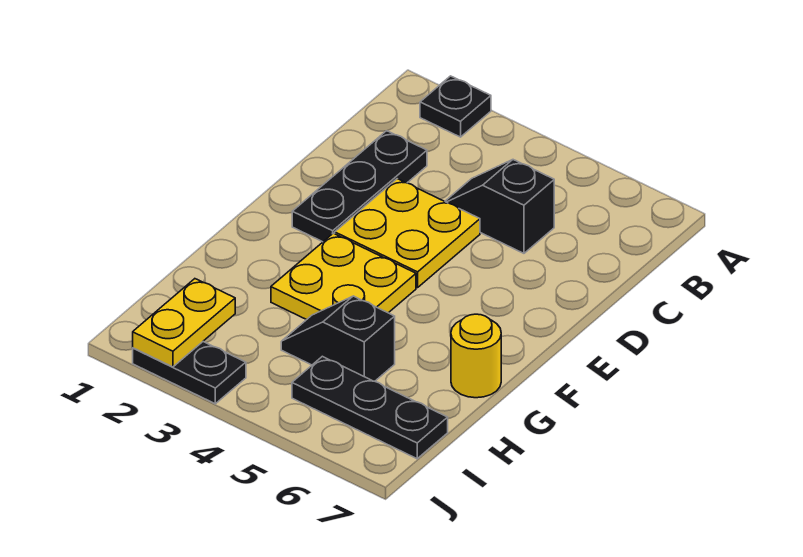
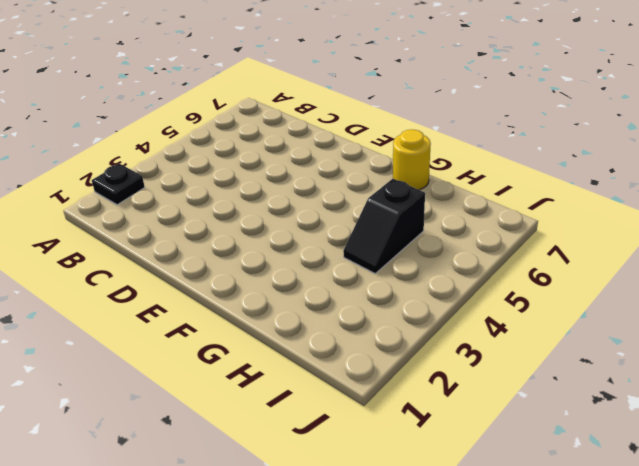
none -> black plate C2:E2 level 1
none -> black slope C4:C5 level 1 top 5

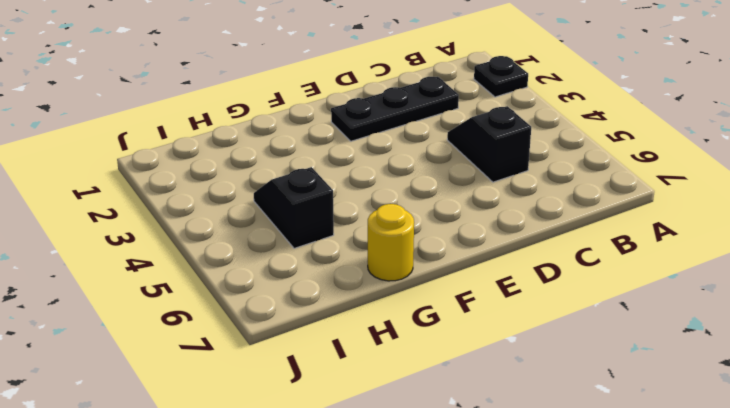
none -> yellow plate D3:E4 level 1
none -> yellow plate F3:G4 level 1

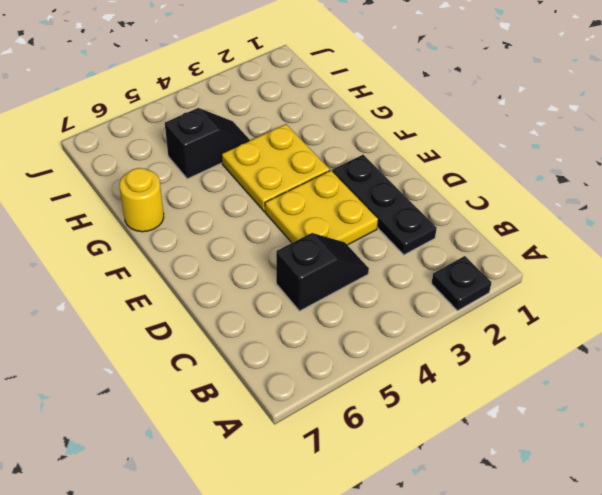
none -> black plate I5:I7 level 1
none -> black plate J2:J3 level 1

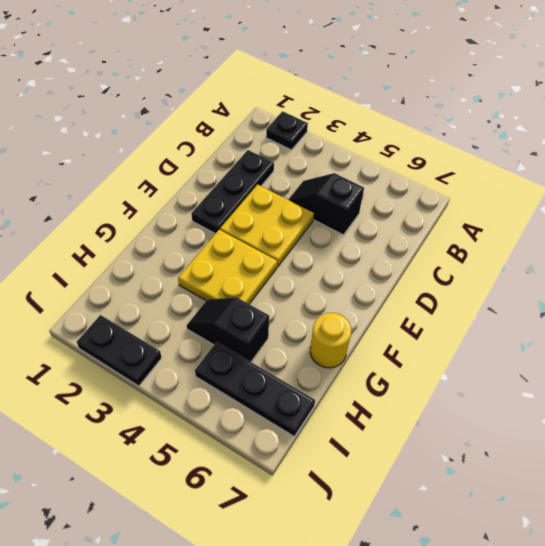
none -> yellow plate I2:J2 level 2

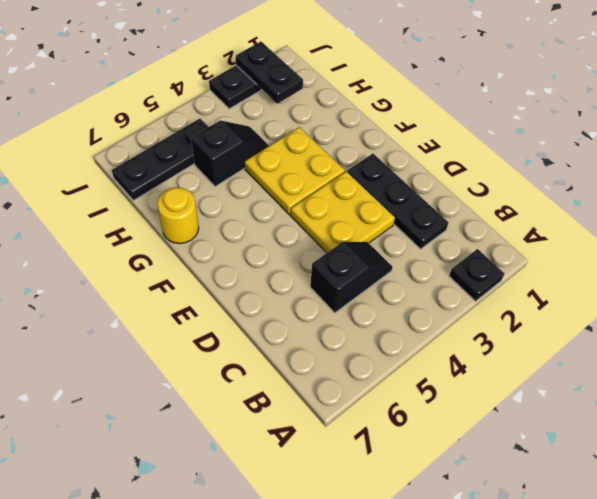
black plate I2:J2 level 2 -> yellow plate I2:J2 level 2

